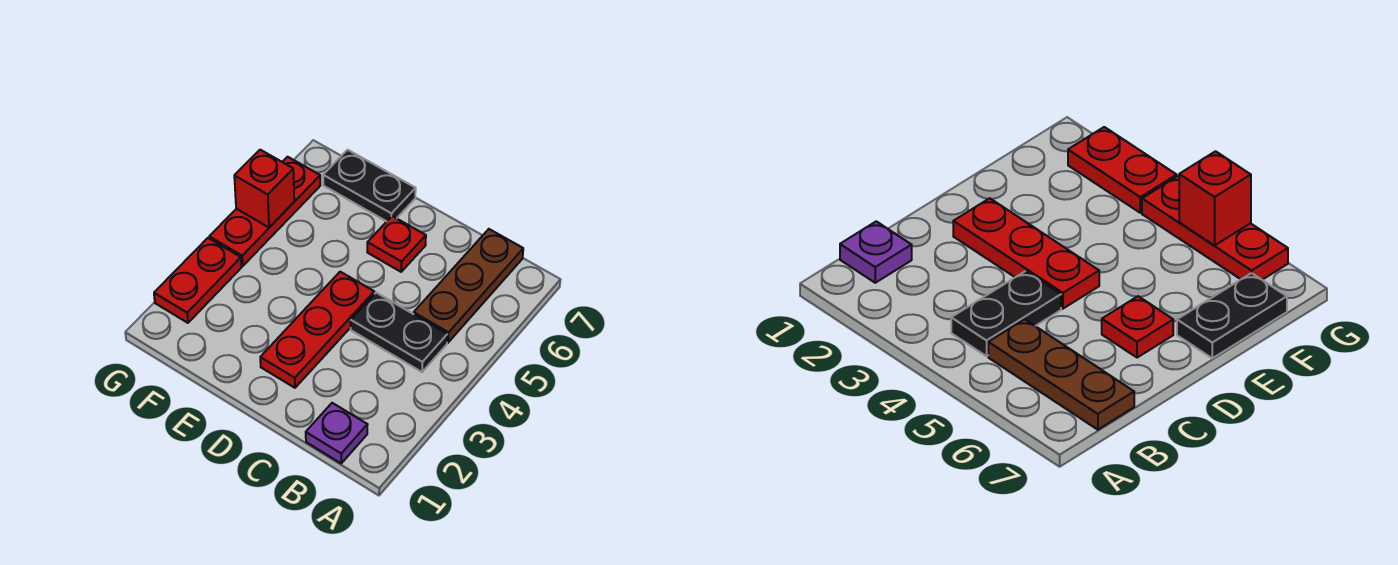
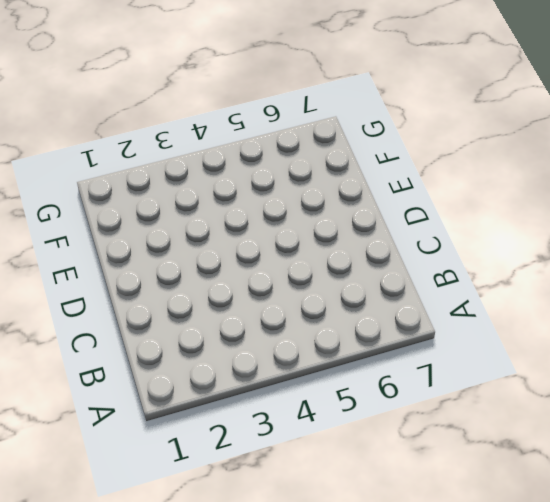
none -> purple plate B1 level 1
none -> black plate B4:C4 level 1

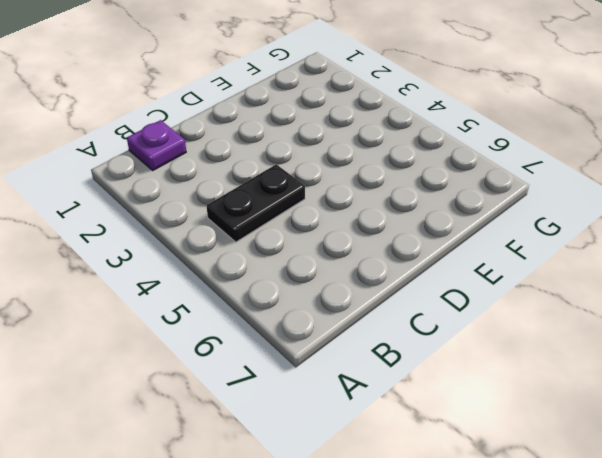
none -> brown plate B5:B7 level 1
none -> red plate D2:D4 level 1

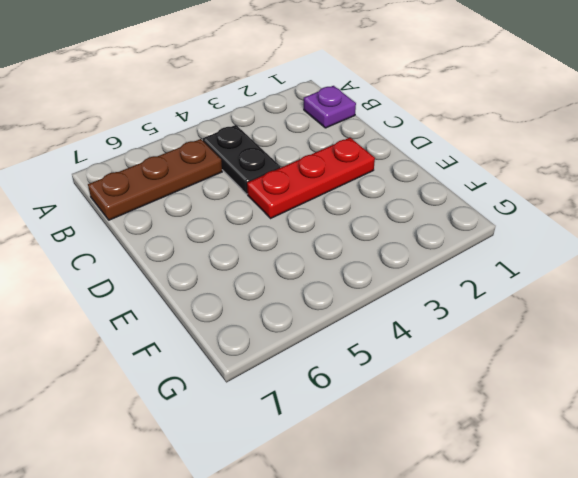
none -> red plate D6 level 1
none -> black plate E7:F7 level 1

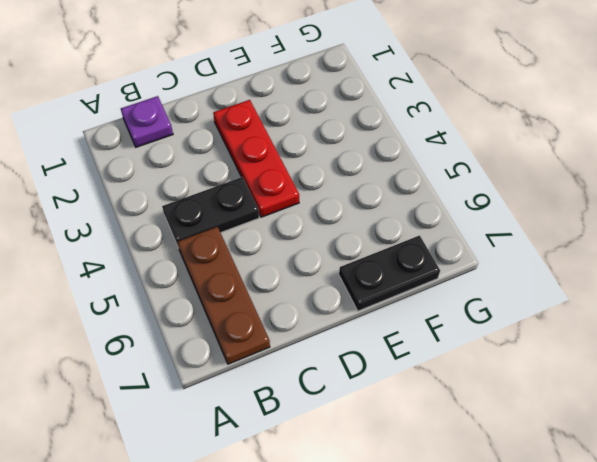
none -> red plate D6 level 1
none -> red plate G2:G3 level 1

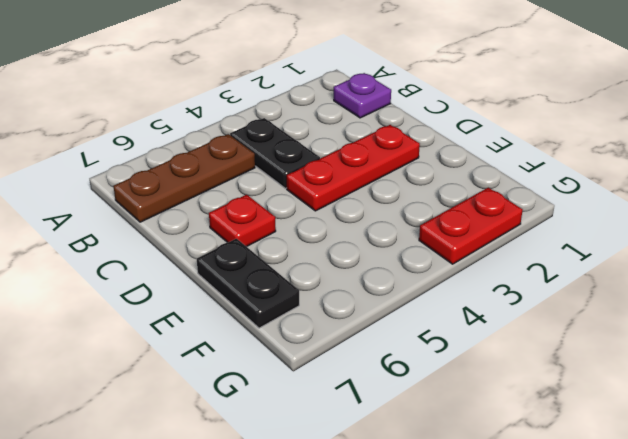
none -> red plate G4:G6 level 1
none -> red brick G5 level 2

